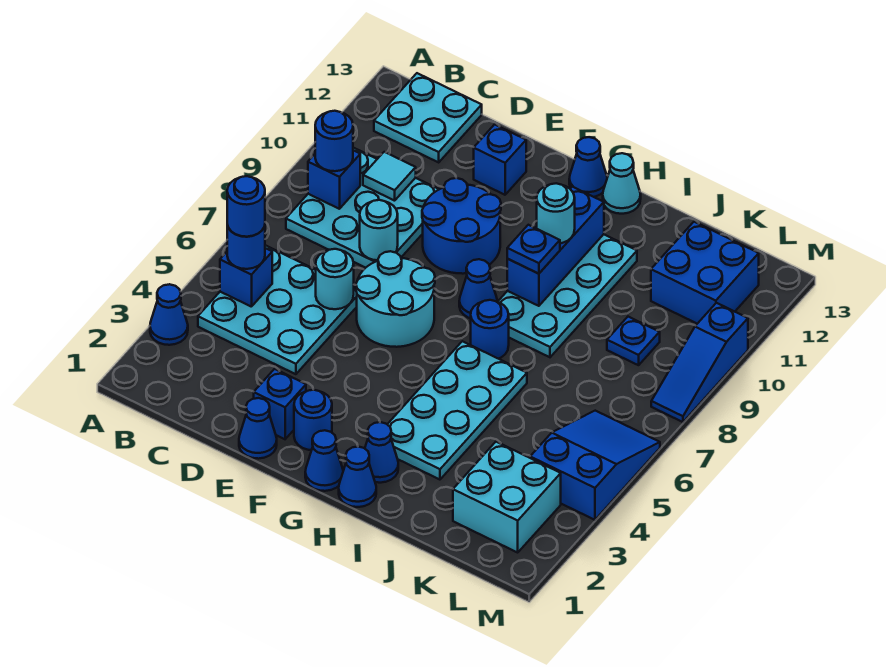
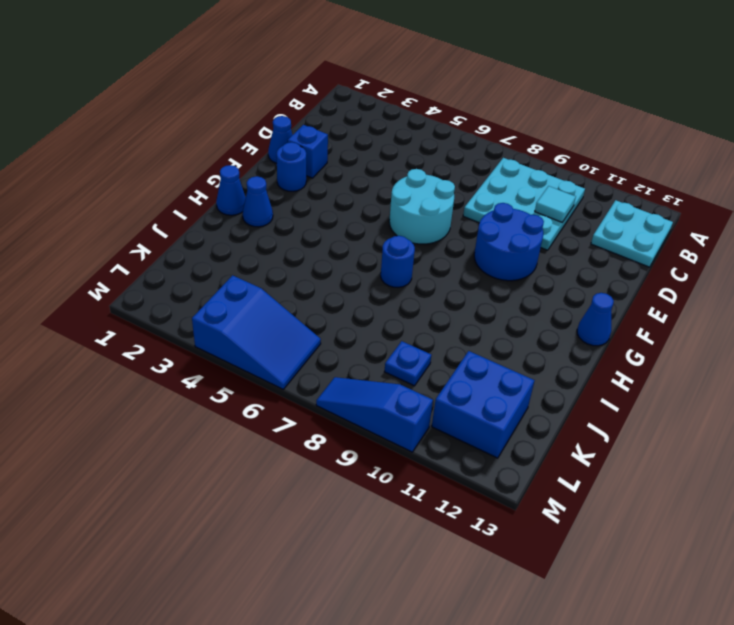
none -> blue cone A3 level 1
none -> cyan plate B4:D6 level 1
none -> blue brick E12 level 1
none -> blue cone G1 level 1

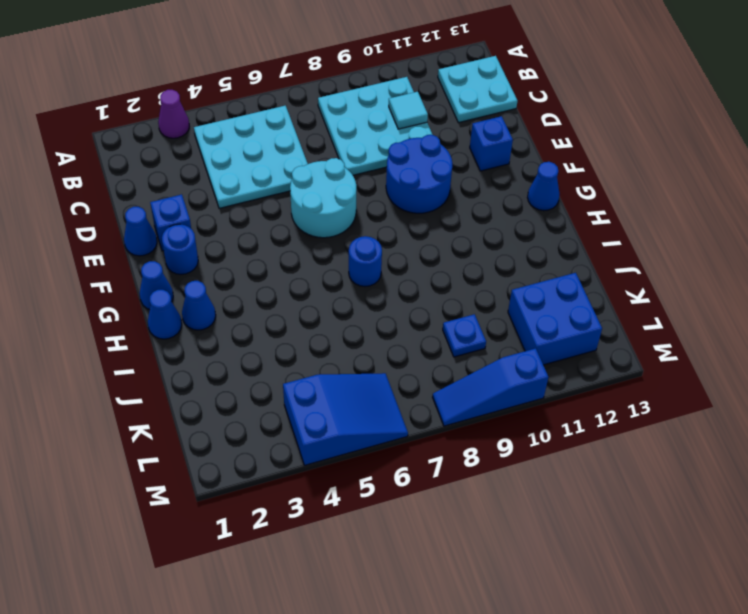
purple cone A3 level 1 -> blue cone A3 level 1
none -> blue cone G8 level 1
none -> cyan plate H3:I6 level 1
none -> cyan plate H8:I11 level 1
none -> cyan cone H13 level 1

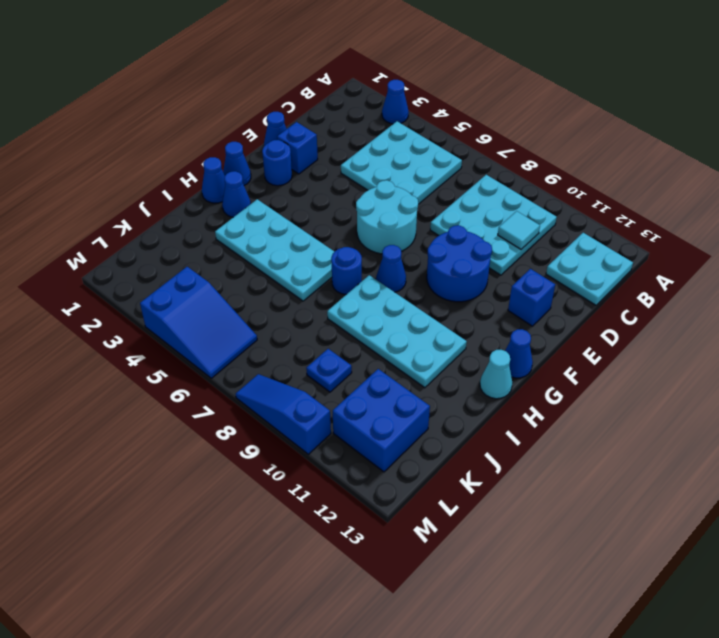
none -> cyan brick K2:L3 level 1
none -> blue brick B5 level 2
none -> blue brick B9 level 2
none -> cyan round brick D6 level 2

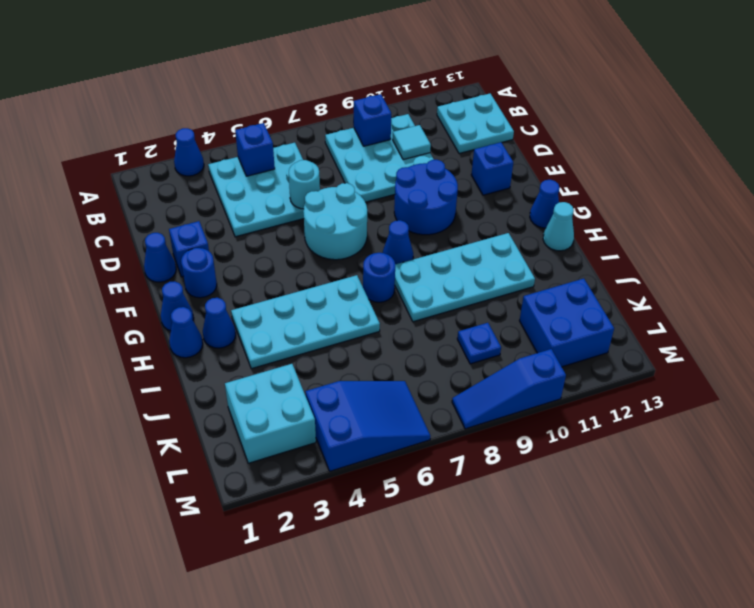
none -> cyan round brick D8 level 2
none -> blue brick H9:H11 level 2
none -> blue round brick B5 level 3
none -> blue round brick B9 level 3

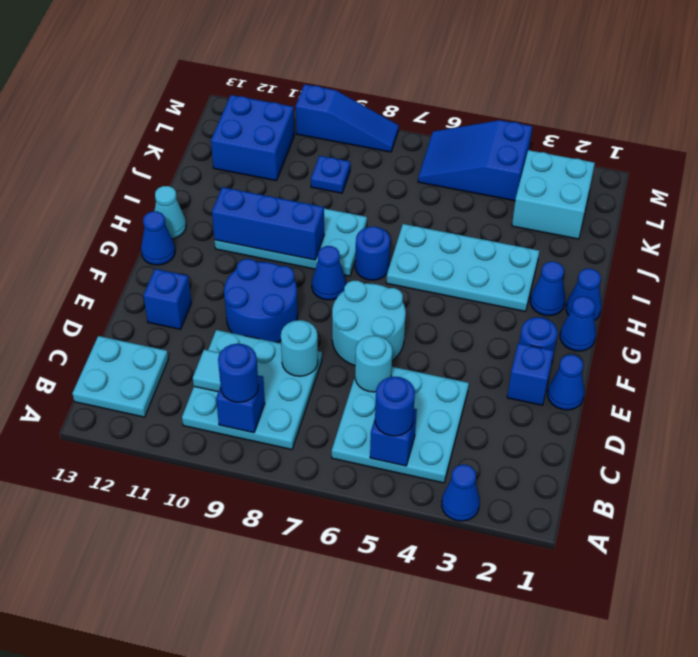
none -> blue plate H9 level 3
none -> cyan round brick H10 level 3
none -> blue round brick B5 level 4

